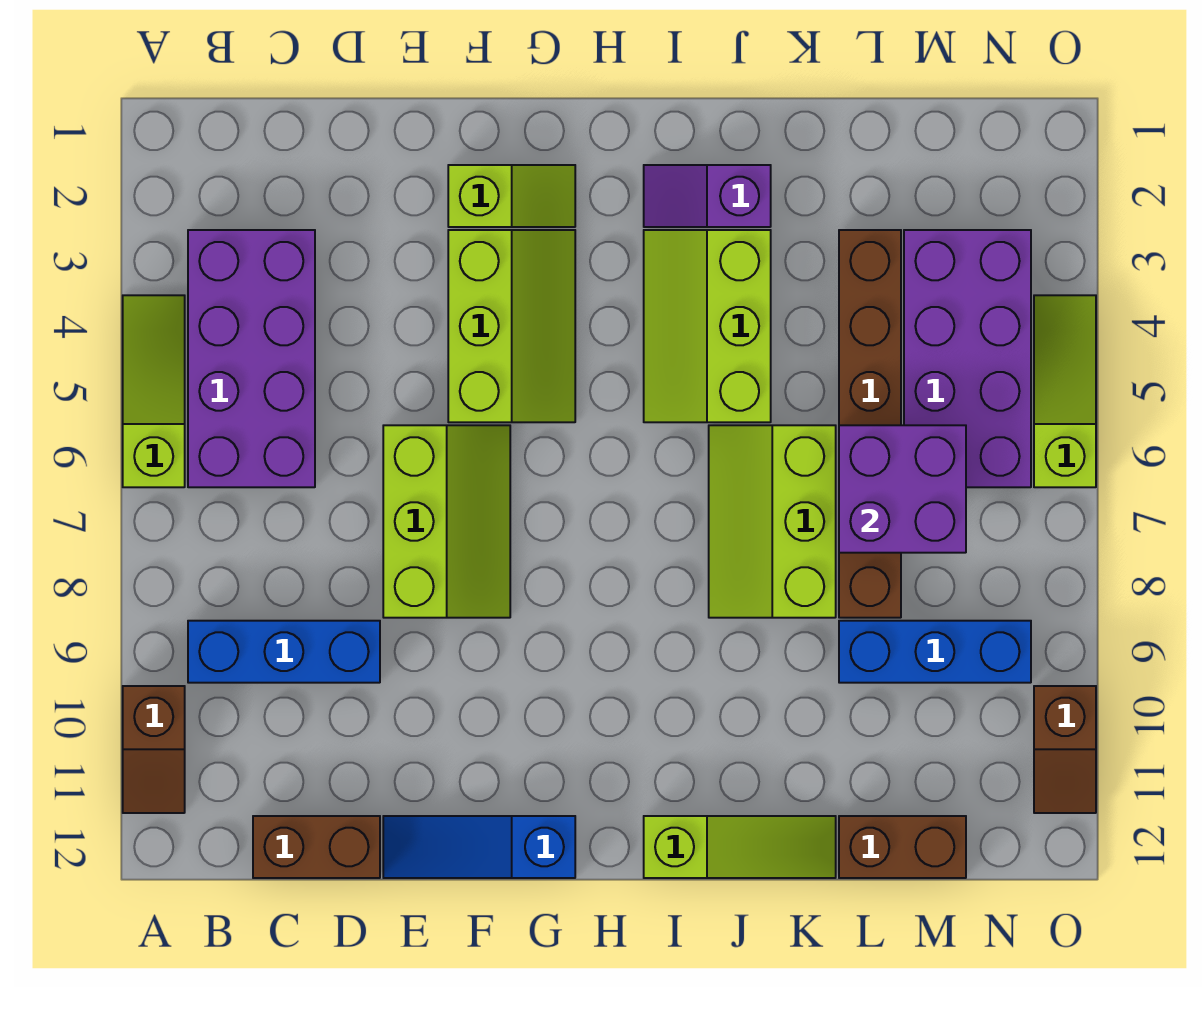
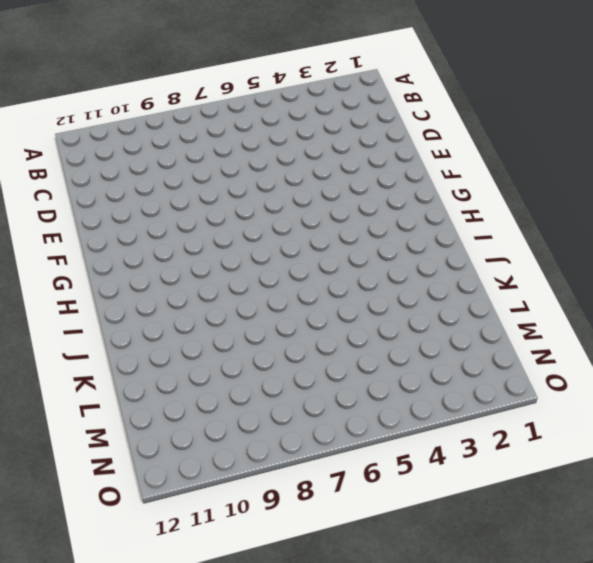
none -> lime slope A4:A6 level 1 top 6
none -> brown slope A10:A11 level 1 top 10
none -> purple brick B3:C6 level 1

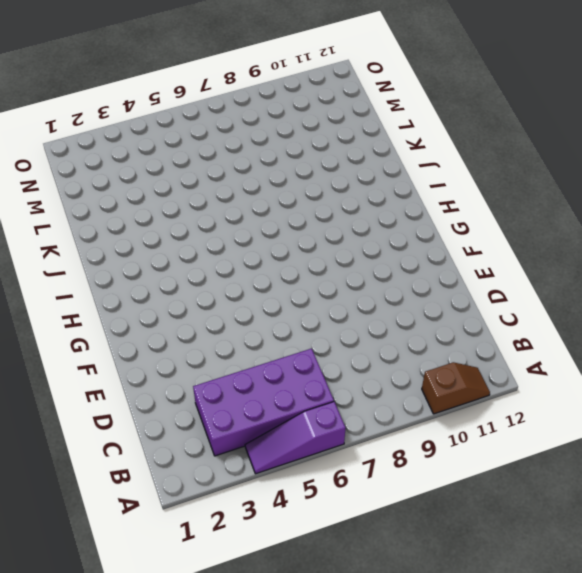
purple slope A4:A6 level 1 top 6 -> lime slope A4:A6 level 1 top 6
none -> blue brick B9:D9 level 1
none -> brown brick C12:D12 level 1
none -> lime slope E6:F8 level 1 top E

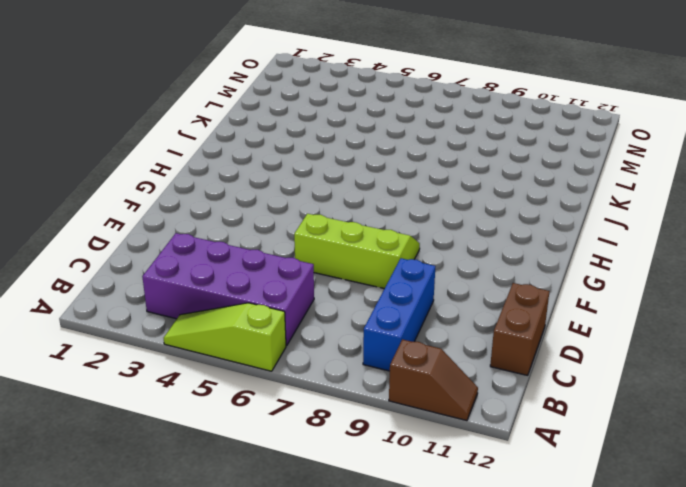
none -> blue slope E12:G12 level 1 top G
none -> lime slope F2:G2 level 1 top F
none -> lime slope F3:G5 level 1 top F

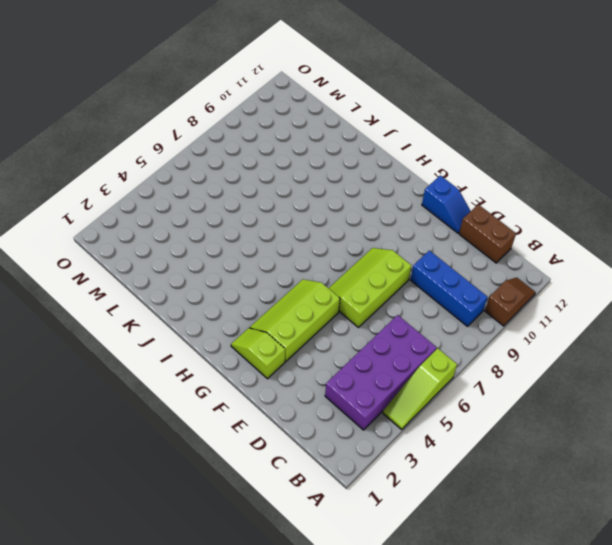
blue slope E12:F12 level 1 top F -> blue slope E12:G12 level 1 top G
none -> purple slope I2:J2 level 1 top J
none -> lime slope I3:J5 level 1 top J
none -> lime slope I12:K12 level 1 top I

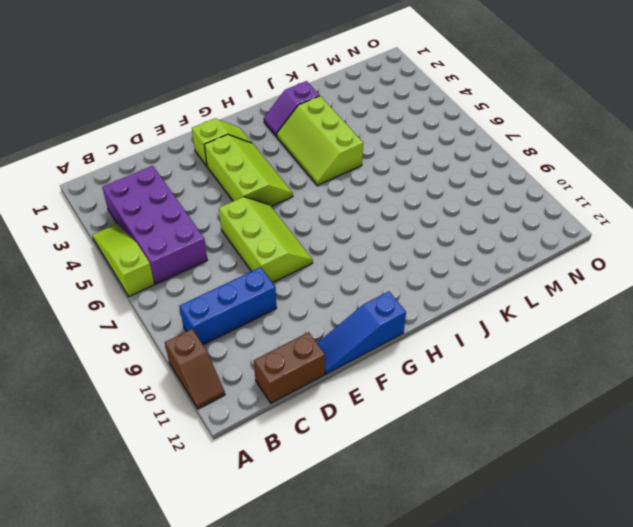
none -> lime slope I12:K12 level 1 top I
none -> lime slope J6:K8 level 1 top K
none -> brown brick L3:L8 level 1

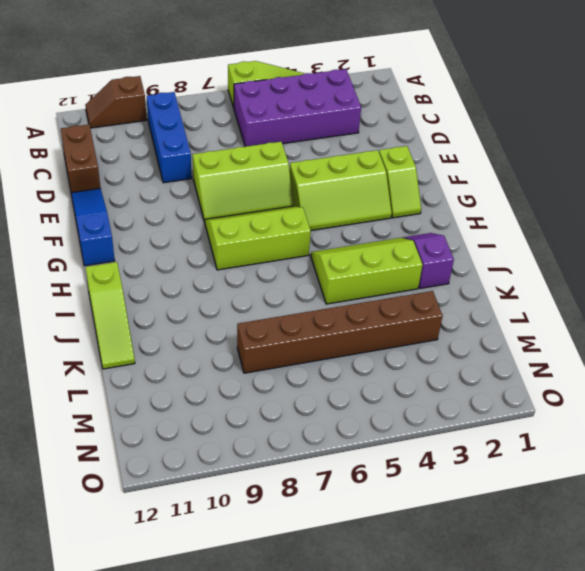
lime slope G6:H8 level 1 top H -> lime slope J6:K8 level 1 top K
none -> blue brick L9:N9 level 1
none -> brown brick L12:M12 level 1
none -> purple brick M3:N6 level 1

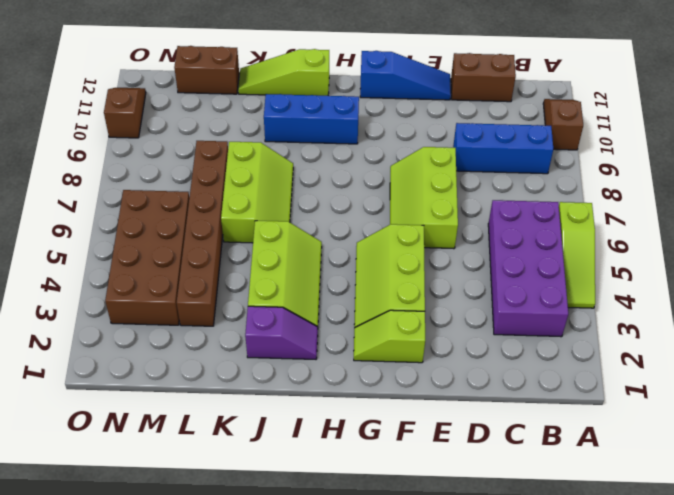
blue brick H10:J10 level 1 -> blue brick L9:N9 level 1
brown brick M3:N6 level 1 -> purple brick M3:N6 level 1
none -> lime slope O4:O6 level 1 top 6
none -> purple brick L6:M7 level 2

